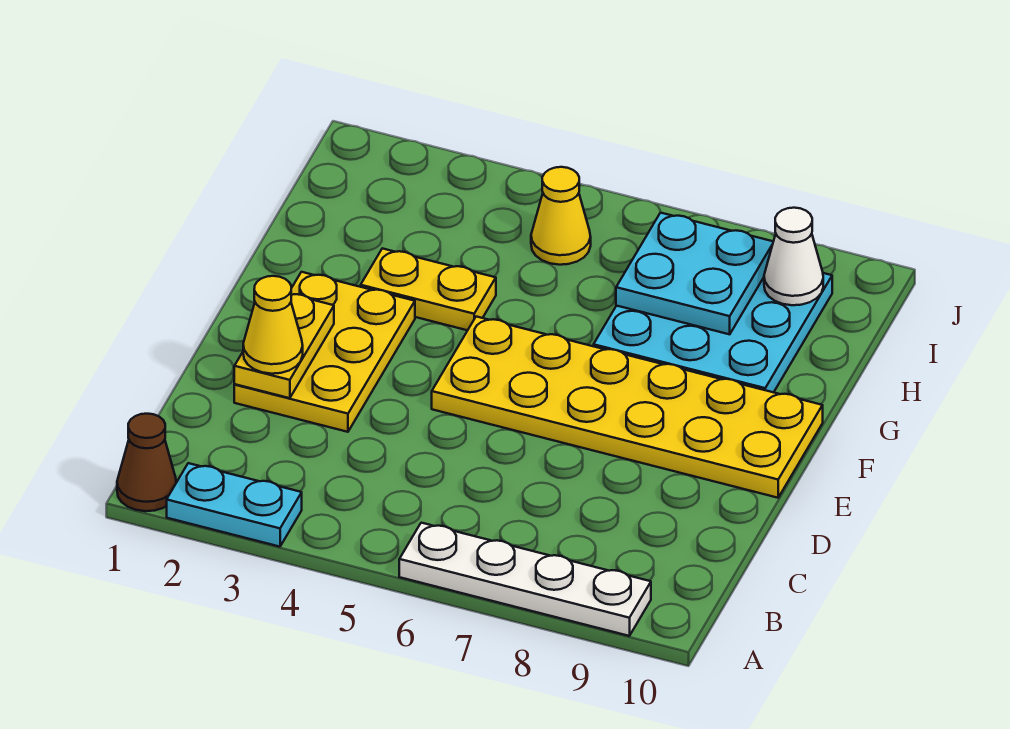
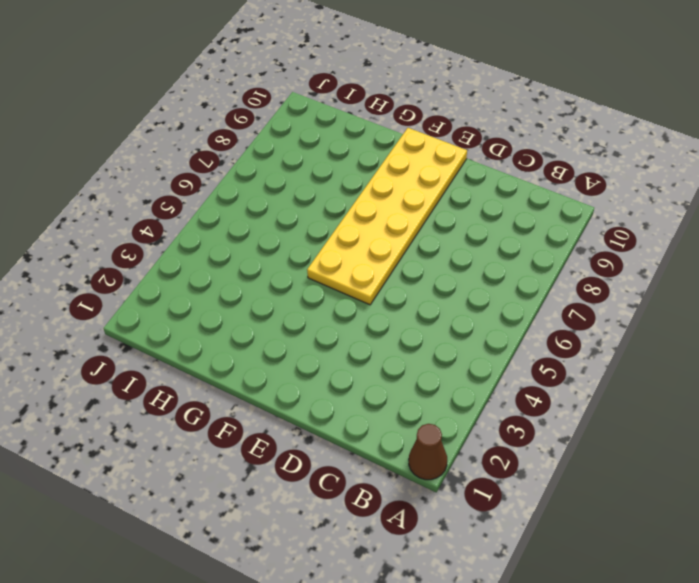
none -> cyan plate A2:A3 level 1
none -> white plate A6:A9 level 1
none -> yellow plate D2:F3 level 1

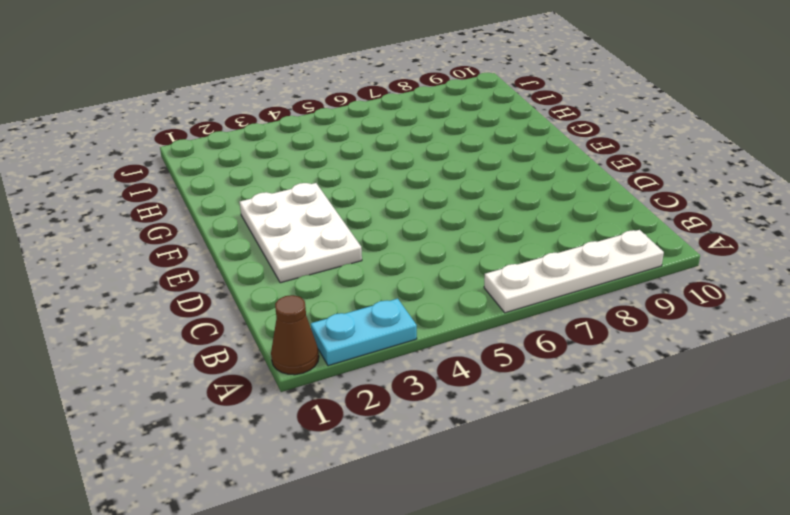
white plate D2:F3 level 1 -> yellow plate D2:F3 level 1
none -> yellow plate E5:F10 level 1
none -> yellow plate G3:G4 level 1
none -> cyan plate G7:I9 level 1

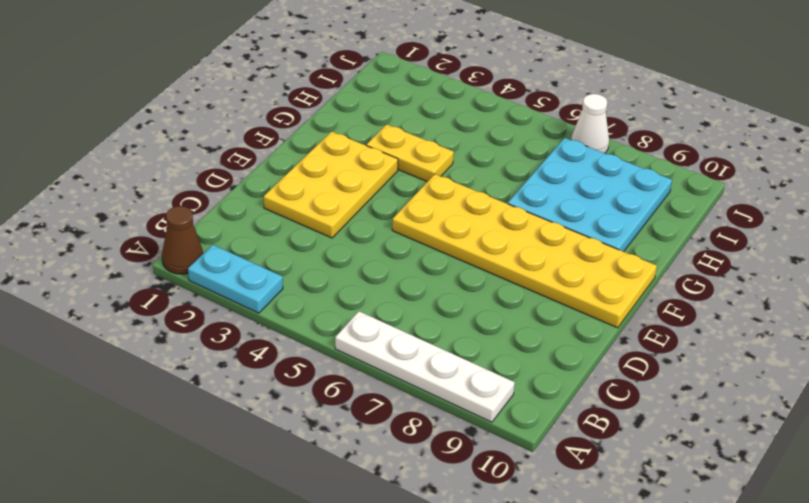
white cone J7 level 1 -> white cone I9 level 2
none -> yellow cone I5 level 1
none -> yellow plate D2:E2 level 2
none -> cyan plate H7:I8 level 2

